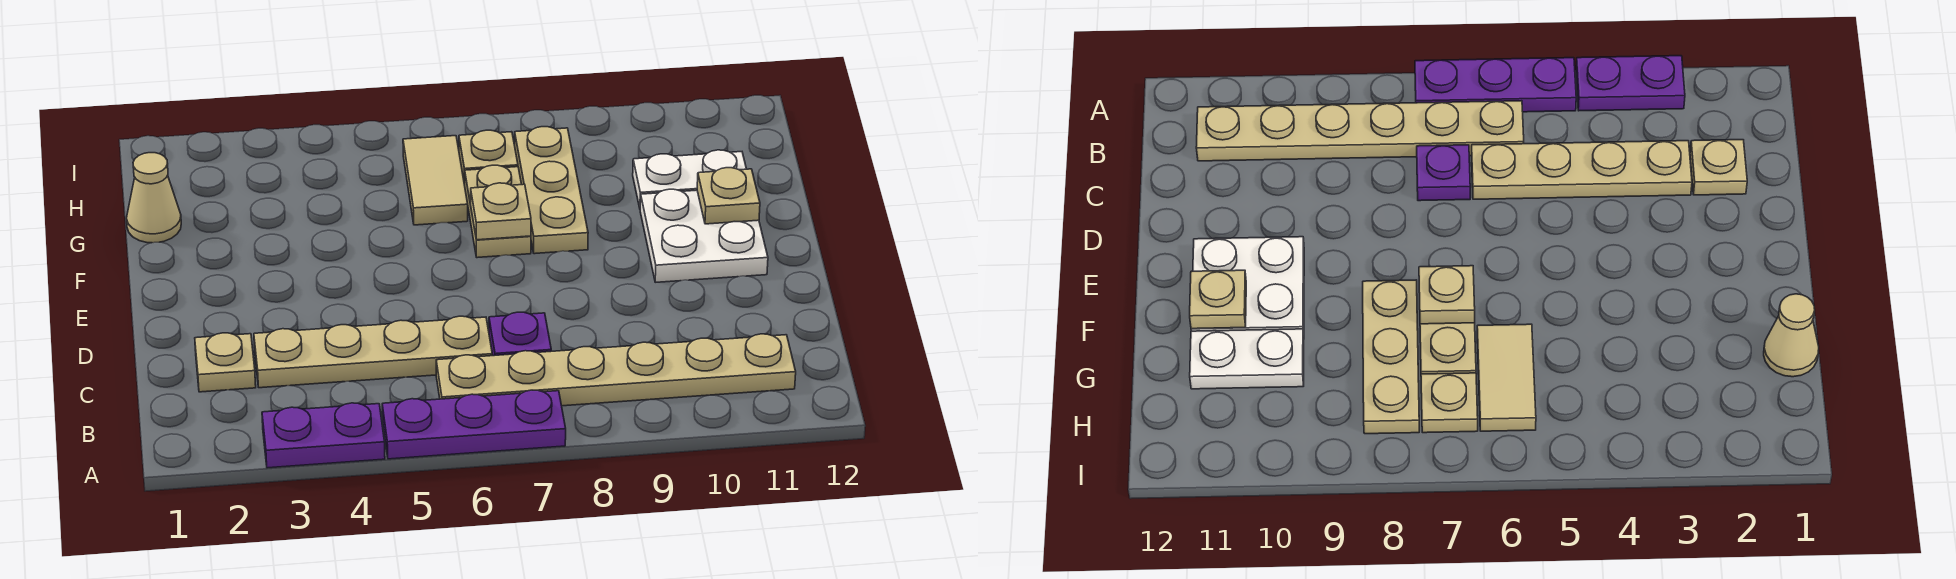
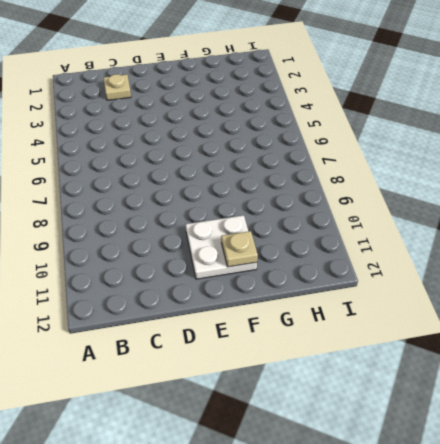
none -> purple plate A3:A4 level 1
none -> purple plate A5:A7 level 1
none -> tan plate B6:B11 level 1

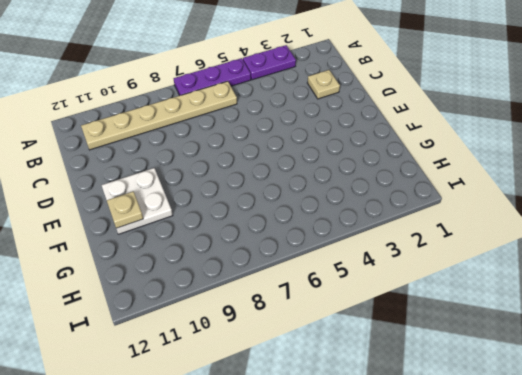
none -> tan plate C3:C6 level 1
none -> purple plate C7 level 1
none -> tan plate F7:G7 level 1

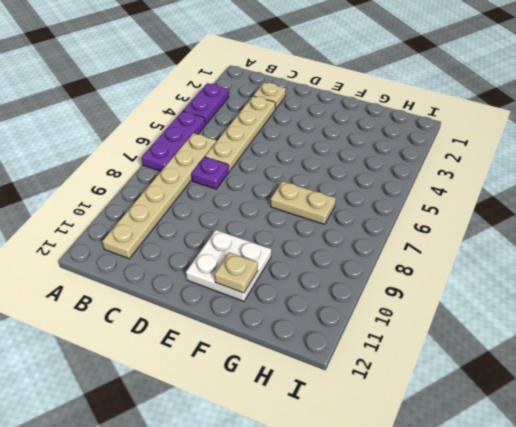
none -> tan plate F8:H8 level 1
none -> tan cone G1 level 1
none -> tan tile G6:H6 level 1

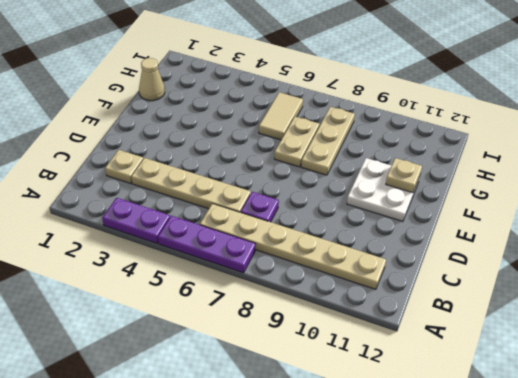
none -> white plate G10:G11 level 1
none -> tan plate H7 level 1
none -> tan plate F7 level 2

